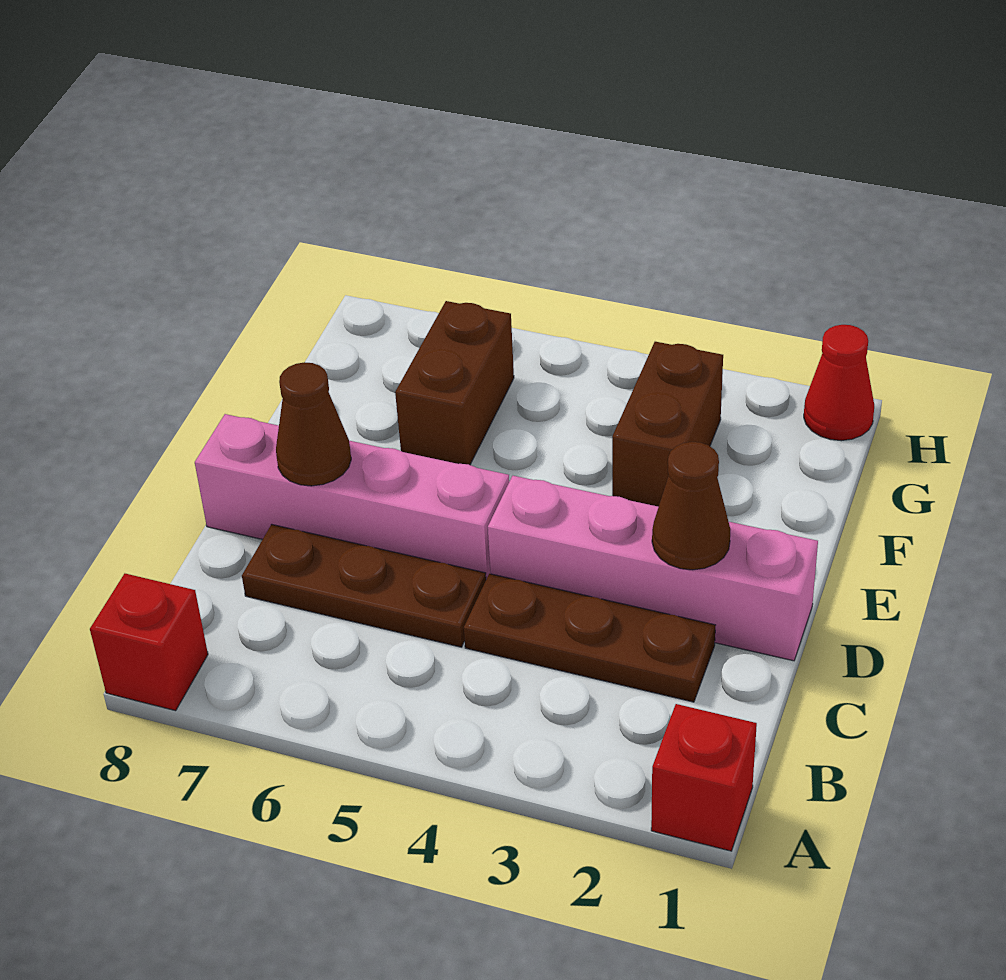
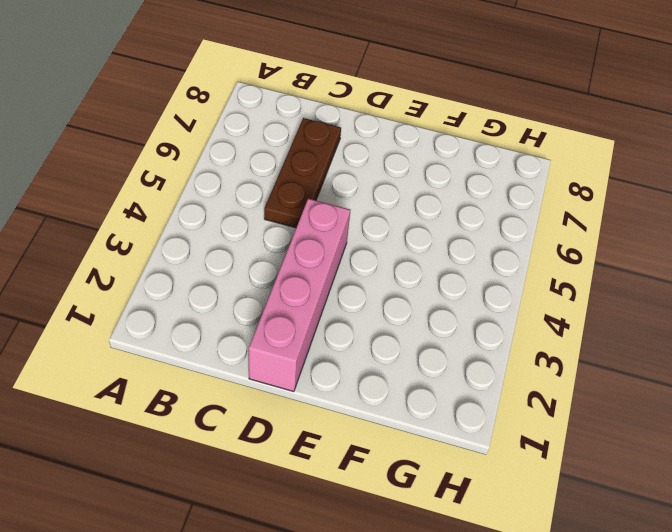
none -> red brick A1 level 1
none -> red brick A8 level 1

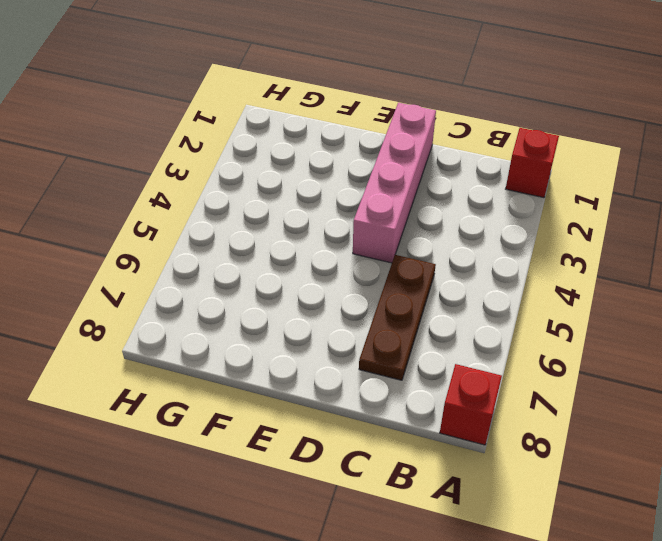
none -> brown plate C2:C4 level 1
none -> pink brick D5:D8 level 1

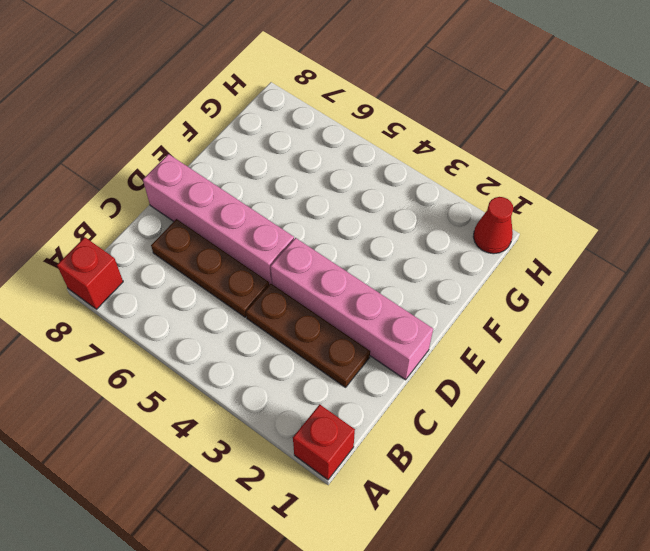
none -> brown brick F3:G3 level 1
none -> brown brick F6:G6 level 1

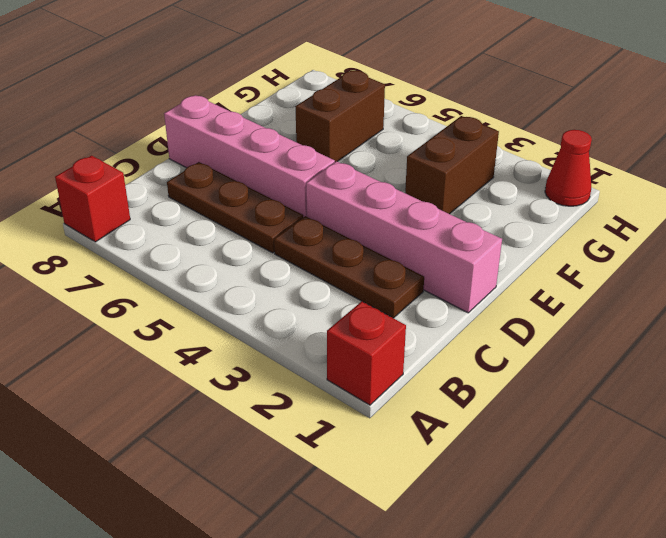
none -> brown cone D2 level 2
none -> brown cone D7 level 2

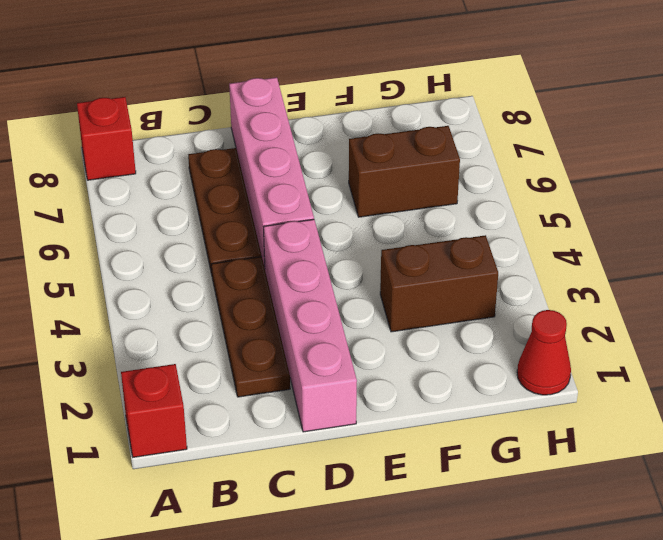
none -> brown cone D2 level 2
none -> brown cone D7 level 2

